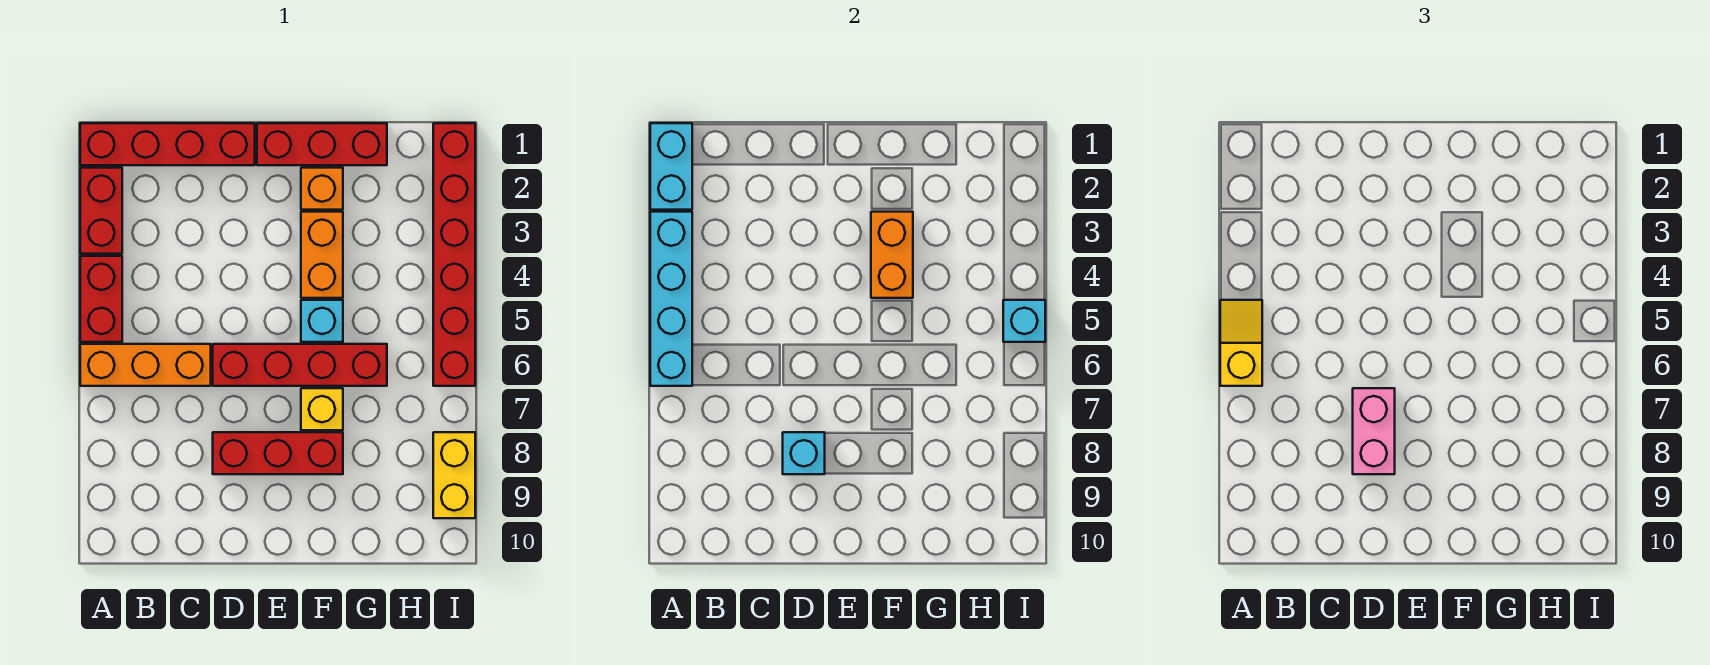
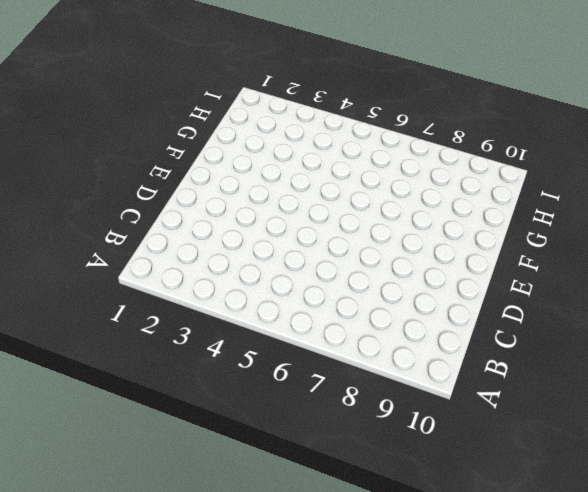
none -> red brick A1:D1 level 1
none -> red brick A2:A3 level 1
none -> red brick A4:A5 level 1

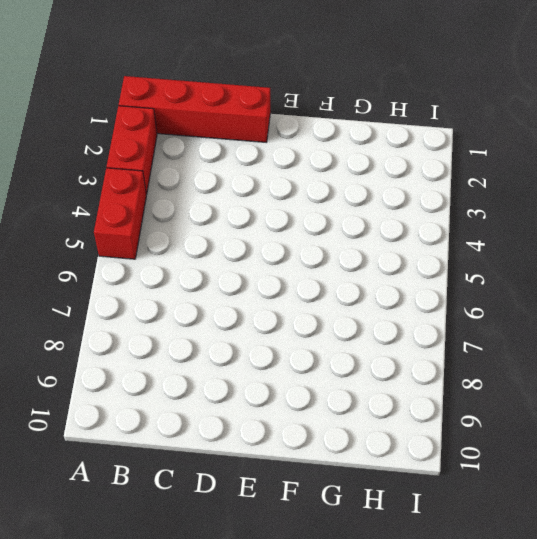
none -> orange brick A6:C6 level 1
none -> red brick D6:G6 level 1
none -> red brick D8:F8 level 1

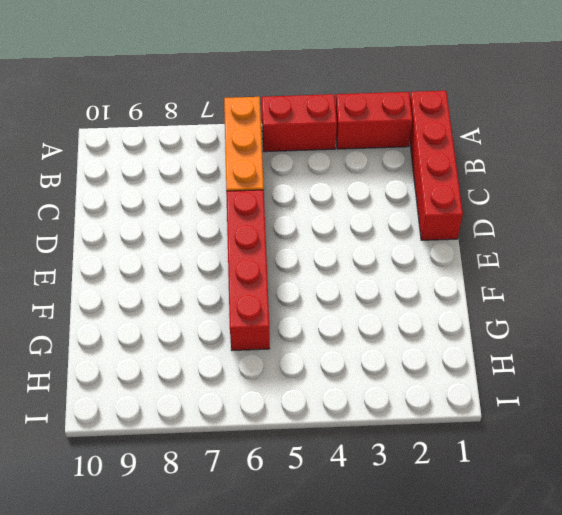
none -> red brick D8:F8 level 1
none -> red brick E1:G1 level 1
none -> orange brick F2 level 1

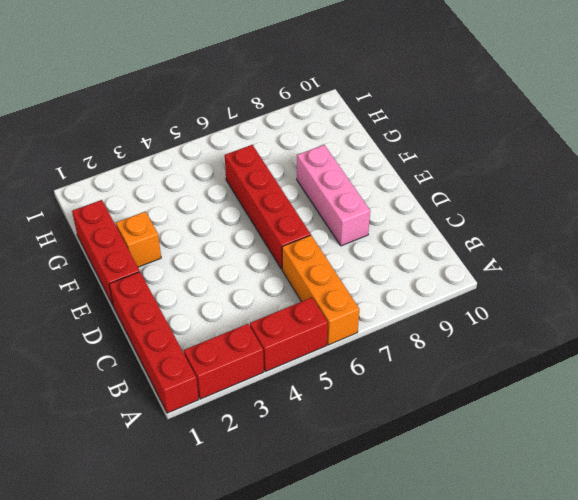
pink brick D8:F8 level 1 -> red brick D8:F8 level 1
none -> orange brick F3:F4 level 1
none -> cyan brick F5 level 1
none -> yellow brick F7 level 1

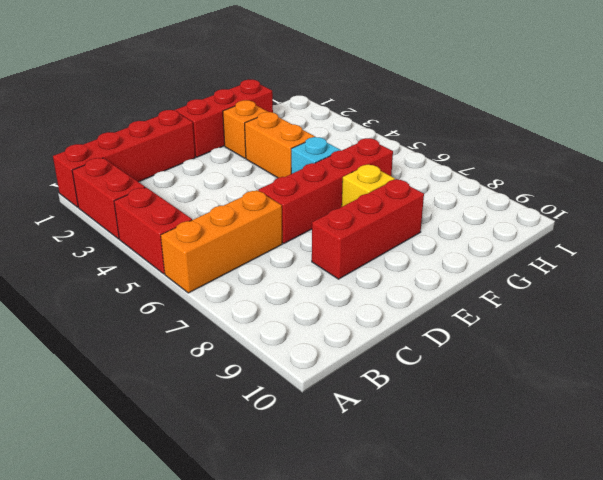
none -> red brick I1:I6 level 1
none -> yellow brick I8:I9 level 1
none -> cyan brick A1:A2 level 2

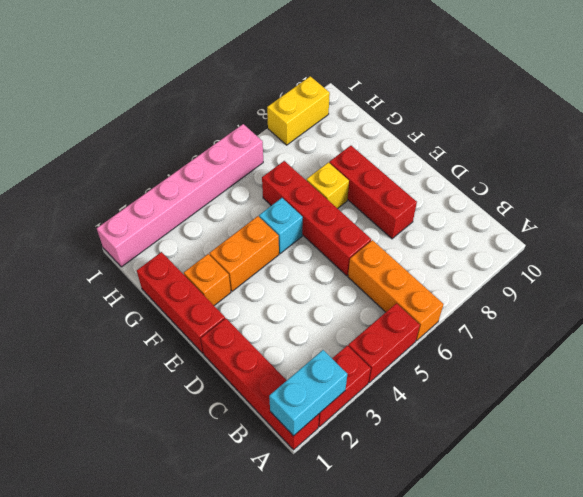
pink brick I1:I6 level 1 -> red brick I1:I6 level 1
none -> cyan brick A3:A6 level 2
none -> cyan brick D8 level 2
none -> orange brick F3:F4 level 2

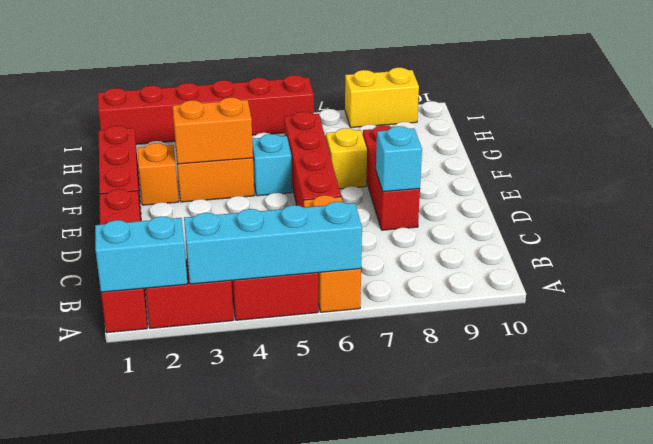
none -> cyan brick I5 level 2
none -> yellow slope A5:A6 level 3 top 6
none -> pink brick D7:D8 level 3

